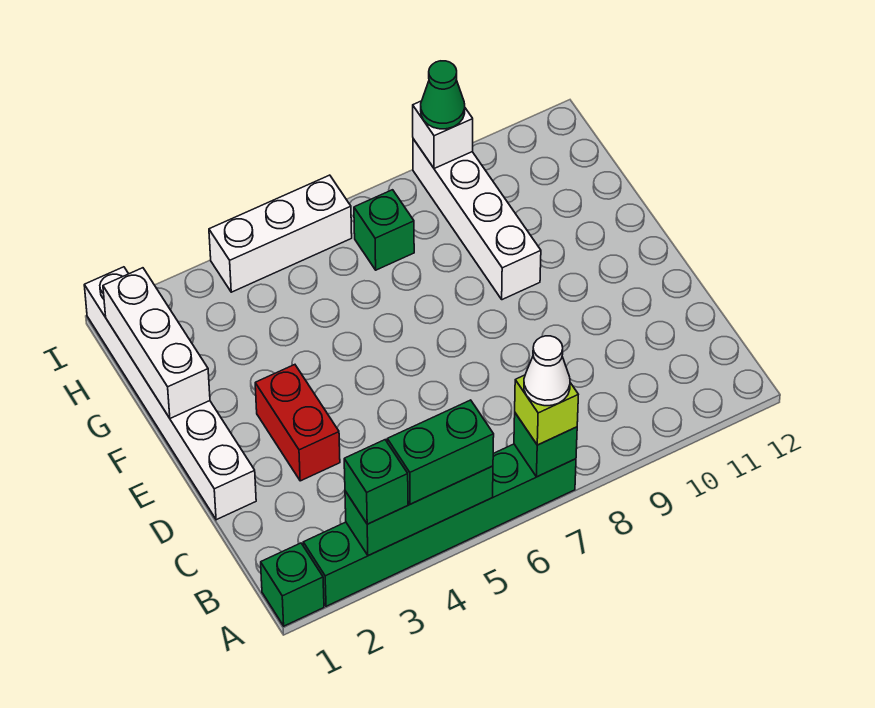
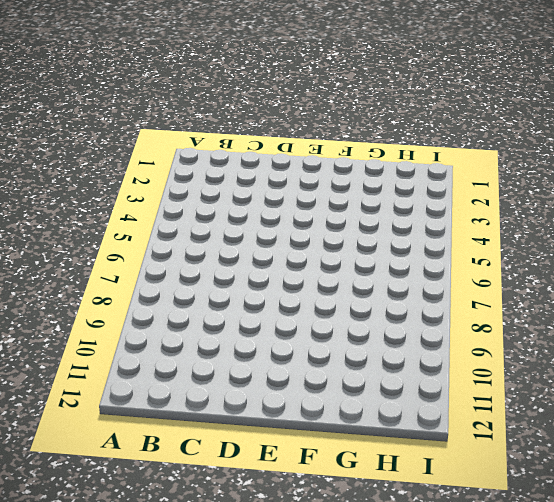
none -> green brick A1 level 1
none -> green brick A2:A7 level 1
none -> white brick D1:I1 level 1

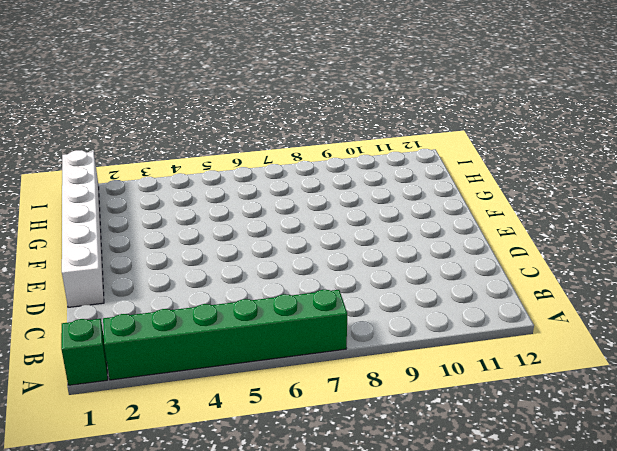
none -> red brick D3:E3 level 1
none -> white brick F9:I9 level 1
none -> green brick H7 level 1

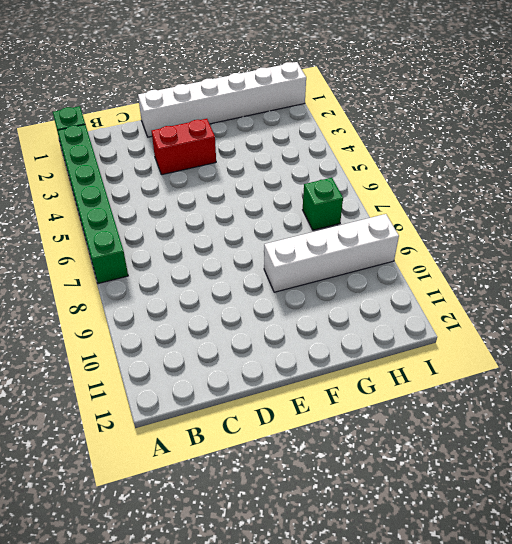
none -> white brick I4:I6 level 1
none -> green brick A3:A5 level 2
none -> green brick A7 level 2

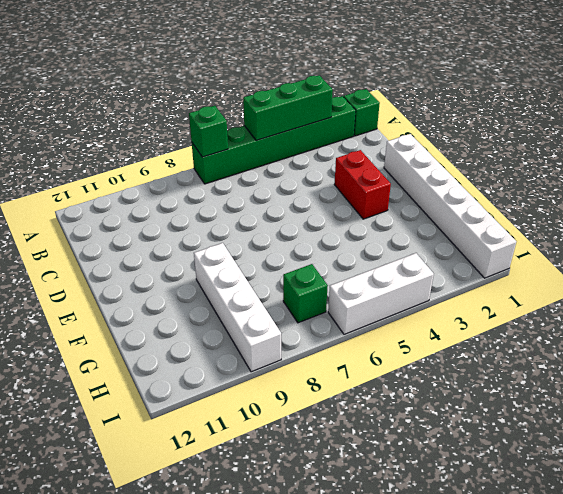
none -> white brick F1:H1 level 2
none -> white brick I9 level 2
none -> green brick A3 level 3

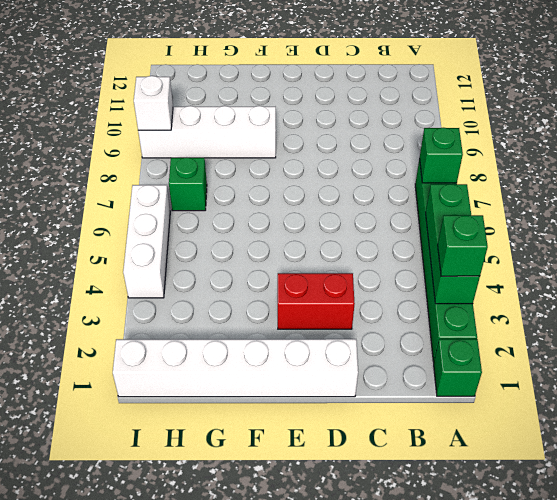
none -> white brick F1:H1 level 2
none -> green brick A4:A5 level 3
none -> lime brick A7 level 3

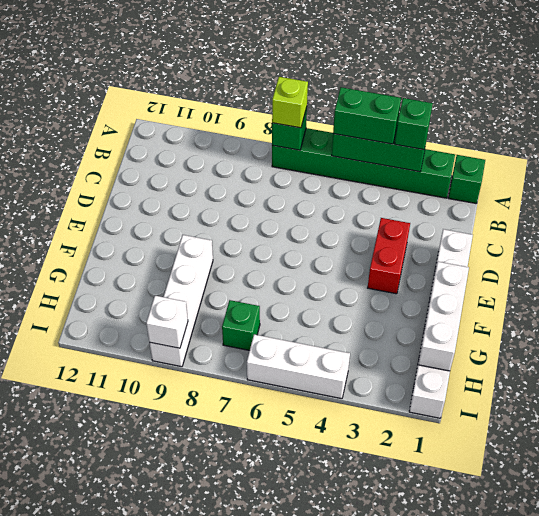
none -> green cone I9 level 3
none -> white cone A7 level 4

